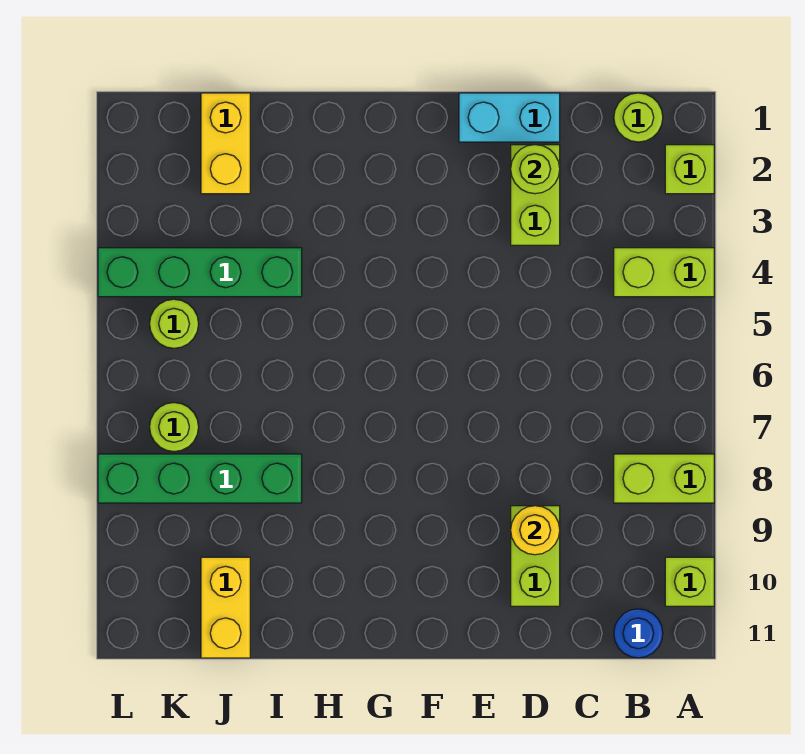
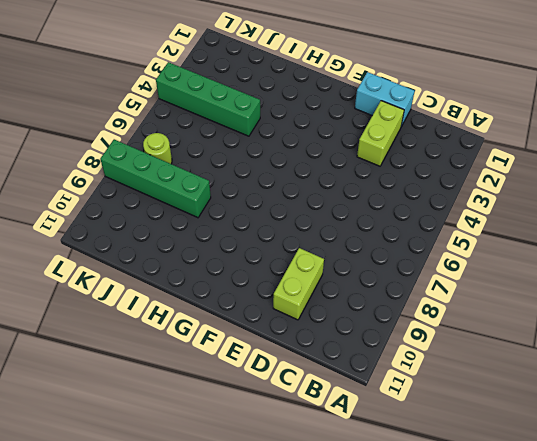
none -> lime brick A2 level 1
none -> lime brick A4:B4 level 1
none -> lime brick A8:B8 level 1

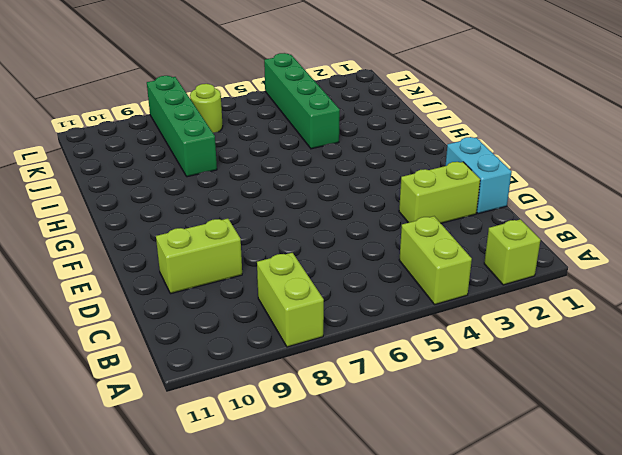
none -> lime brick A10 level 1
none -> lime round brick B1 level 1
none -> blue round brick B11 level 1

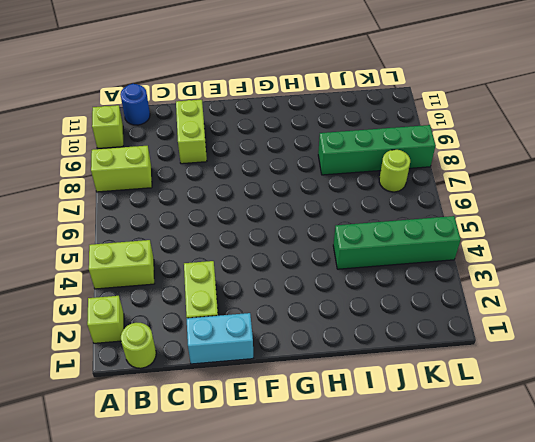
none -> yellow brick J1:J2 level 1
none -> yellow brick J10:J11 level 1
none -> lime round brick K5 level 1

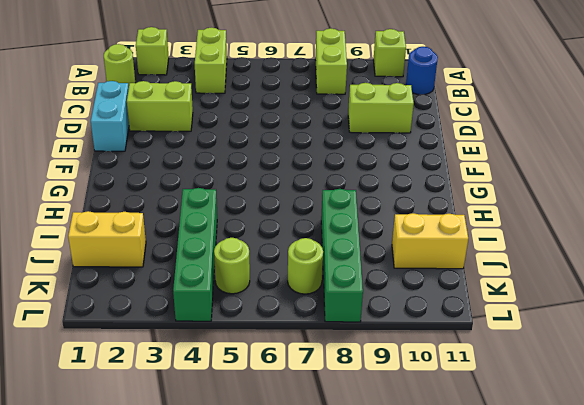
none -> lime round brick D2 level 2
none -> yellow round brick D9 level 2

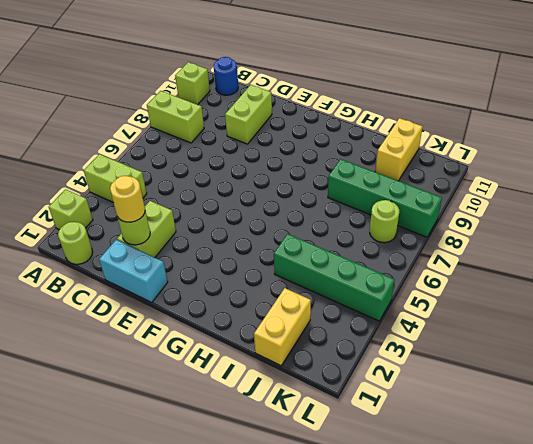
yellow round brick D2 level 3 -> yellow round brick D9 level 2
none -> lime round brick K5 level 1

